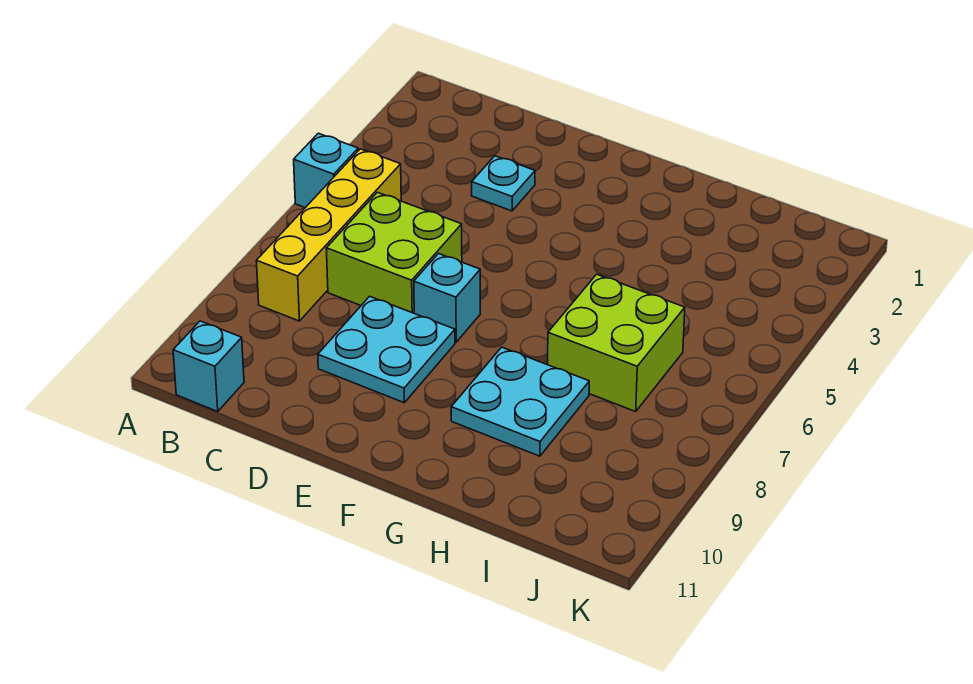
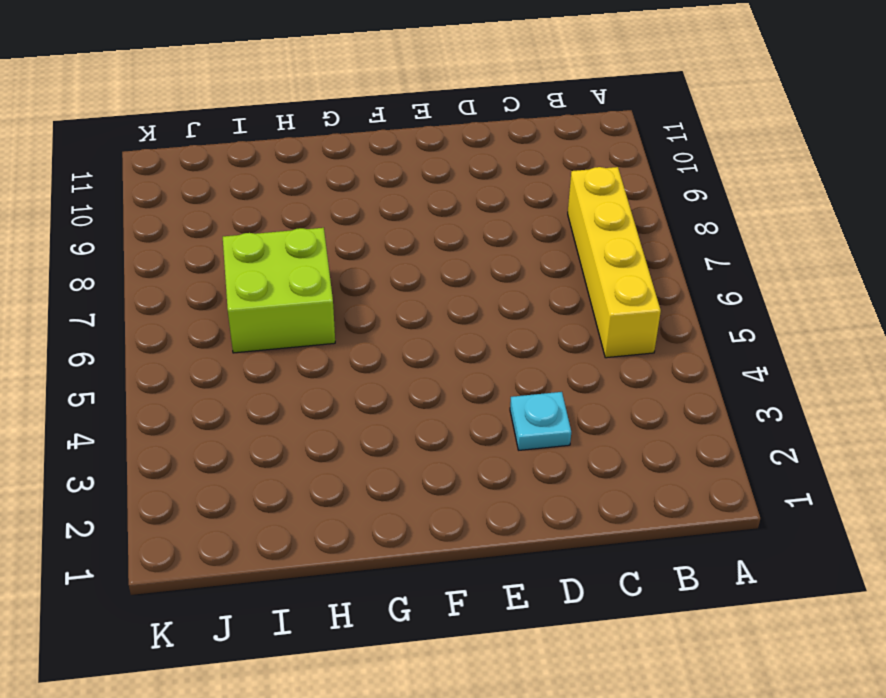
none -> cyan brick A5 level 1
none -> cyan brick B11 level 1

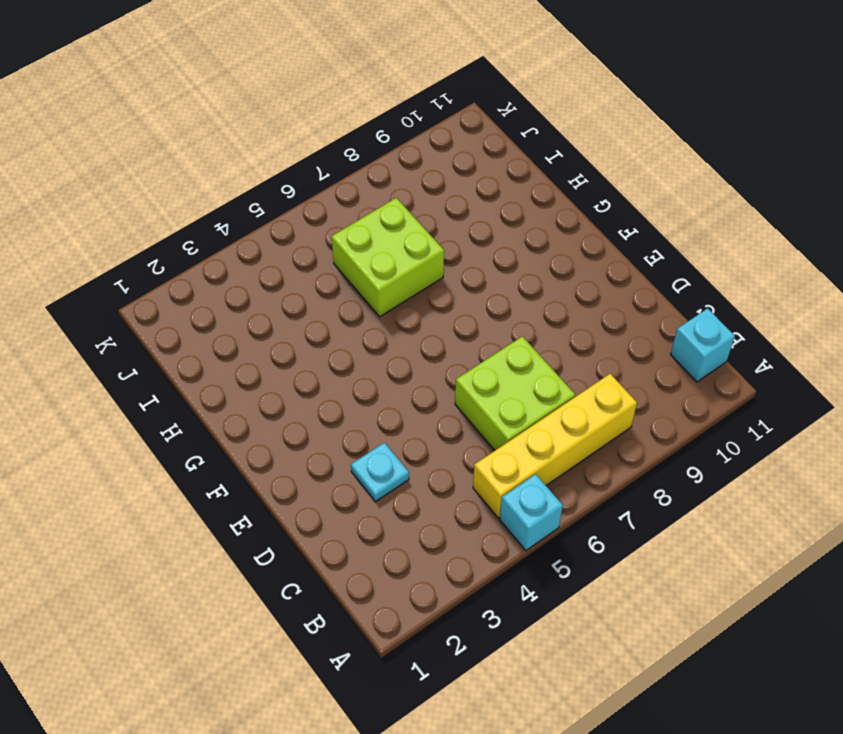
none -> cyan plate D8:E9 level 1
none -> cyan brick E7 level 1

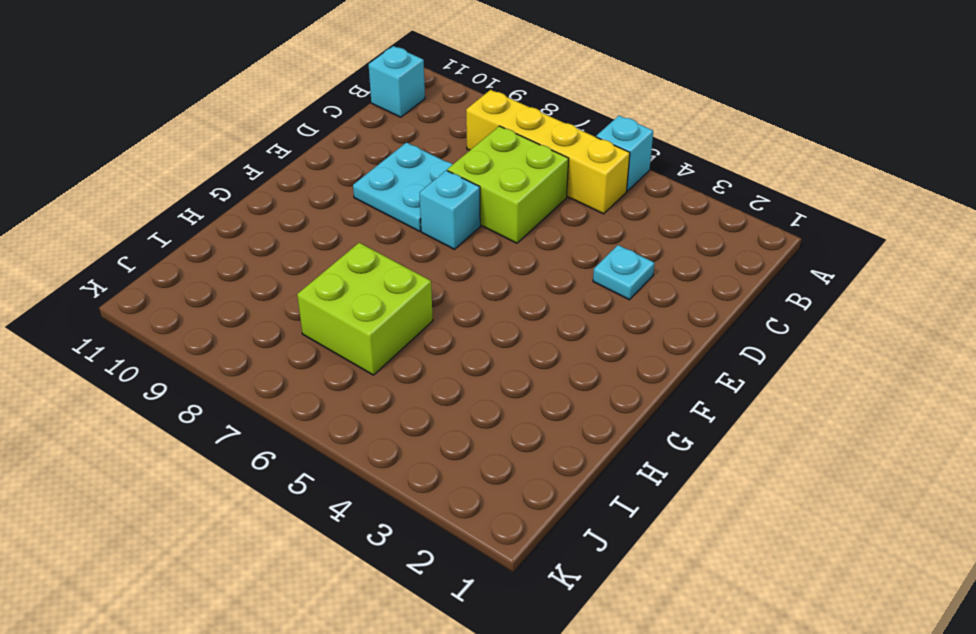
none -> cyan plate G8:H9 level 1

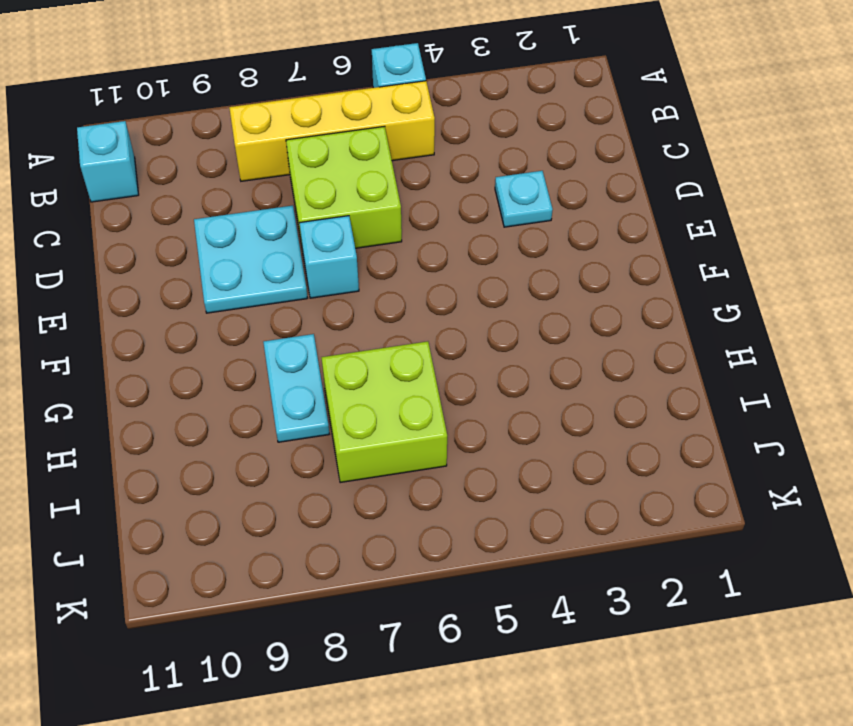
cyan plate G8:H8 level 1 -> cyan plate G8:H9 level 1

